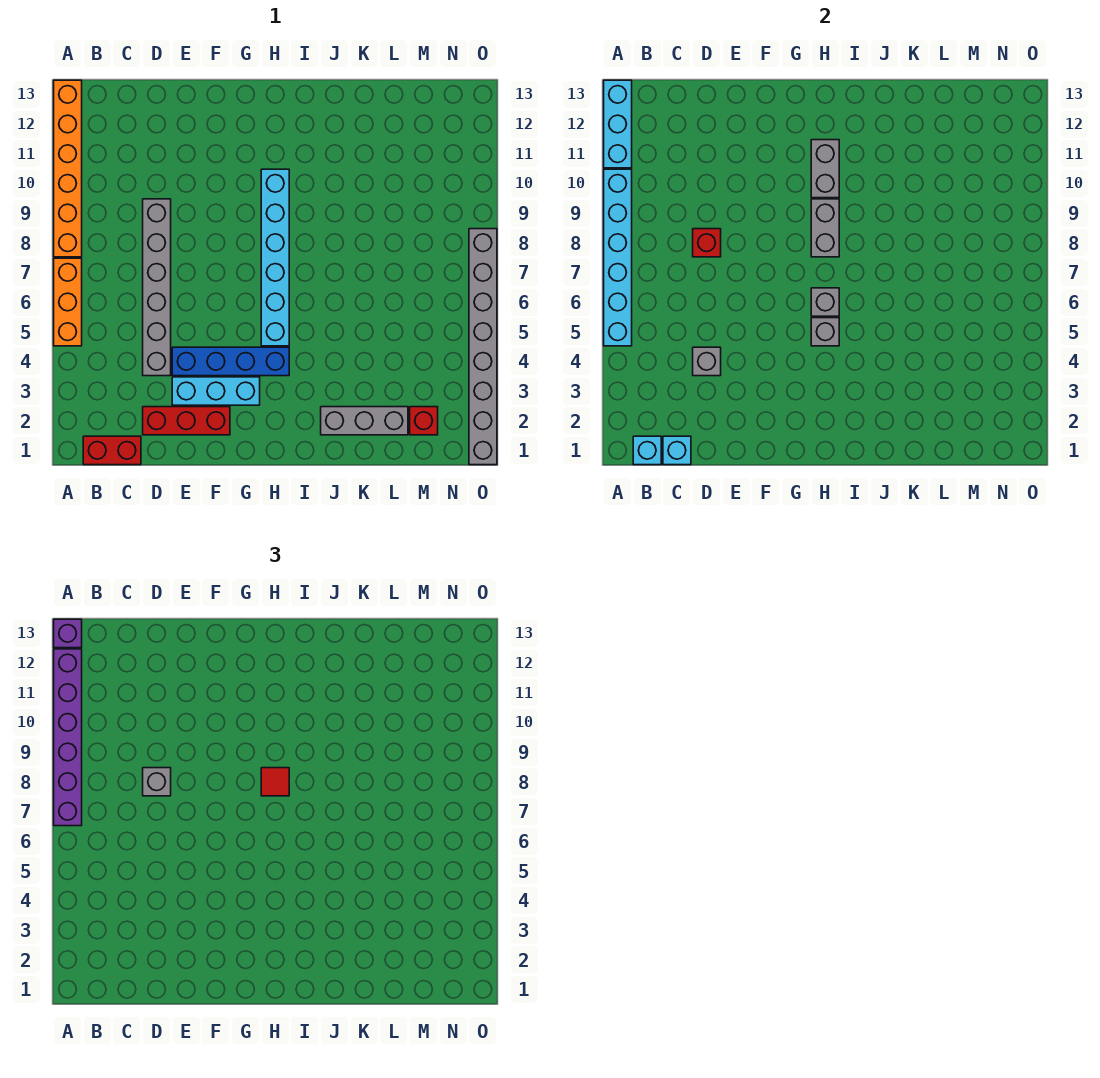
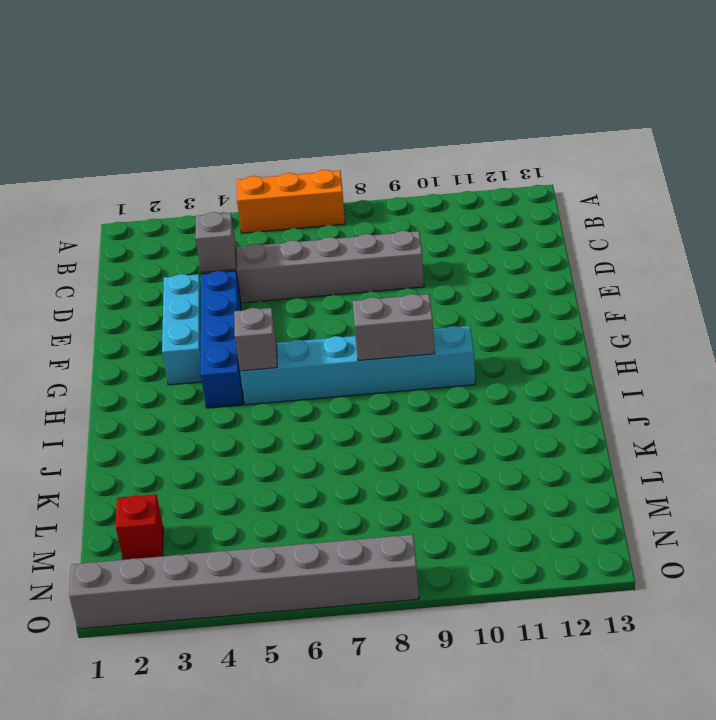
none -> orange brick A8:A13 level 1
none -> red brick B1:C1 level 1
none -> red brick D2:F2 level 1

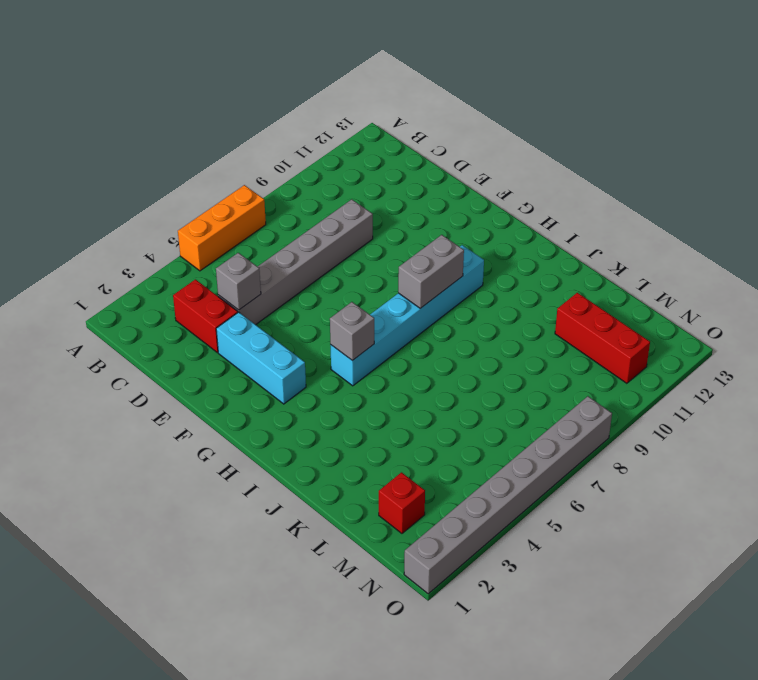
red brick C3:D3 level 1 -> red brick B1:C1 level 1
red brick L11:N11 level 1 -> red brick D2:F2 level 1
none -> orange brick A8:A13 level 1
none -> blue brick E4:H4 level 1
none -> grey brick J2:L2 level 1

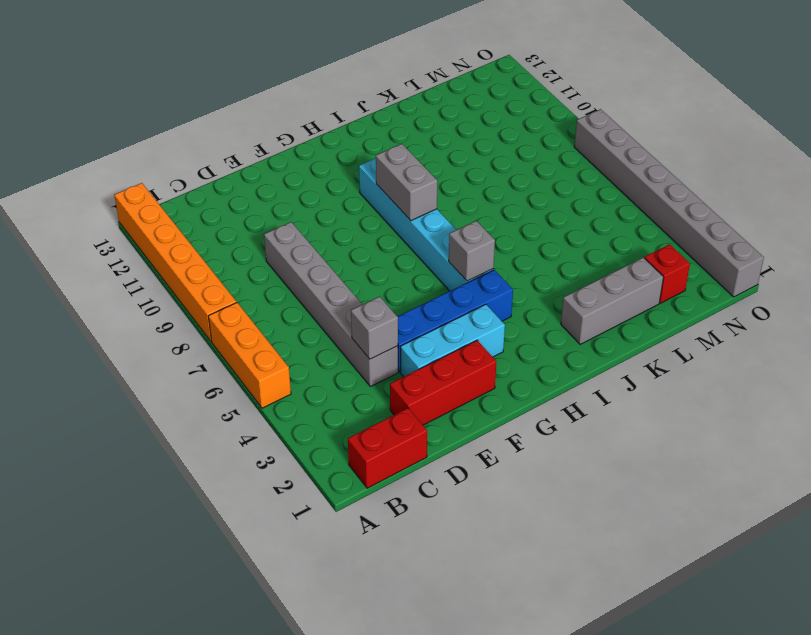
none -> cyan brick A5:A10 level 2
none -> cyan brick A11:A13 level 2
none -> cyan brick B1 level 2

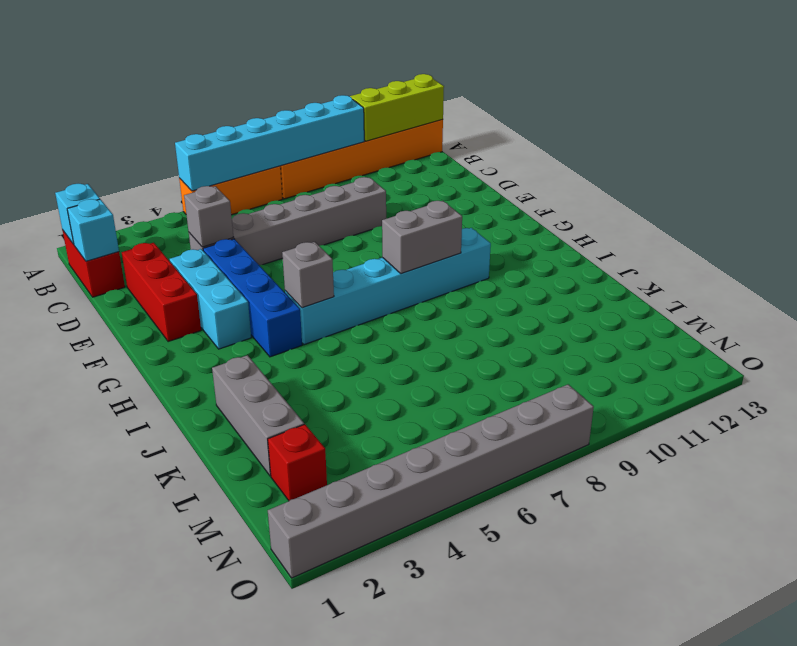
lime brick A11:A13 level 2 -> cyan brick A11:A13 level 2
none -> red brick D8 level 2
none -> grey brick H6 level 2
none -> grey brick H10:H11 level 2

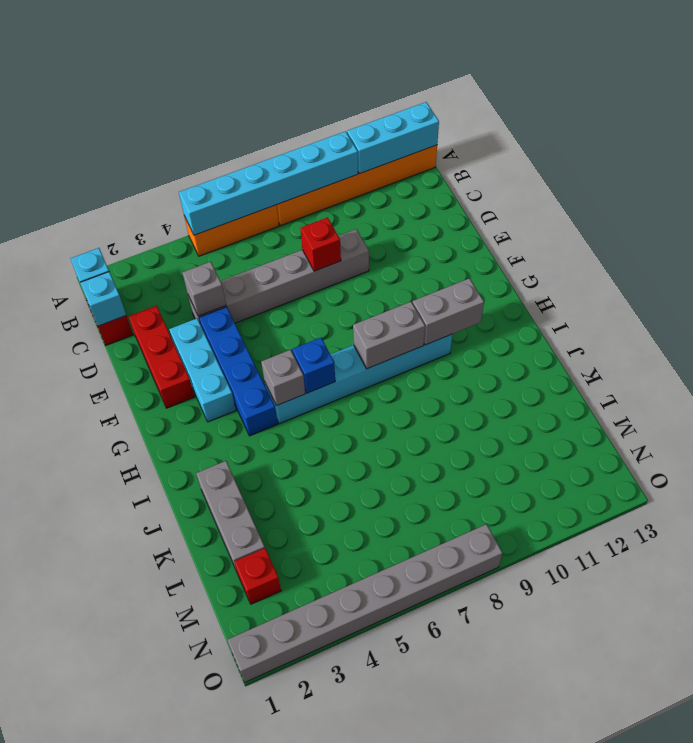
blue brick H6 level 2 -> grey brick H6 level 2
none -> purple brick A7:A12 level 3
none -> purple brick A13 level 3
none -> grey brick D8 level 3

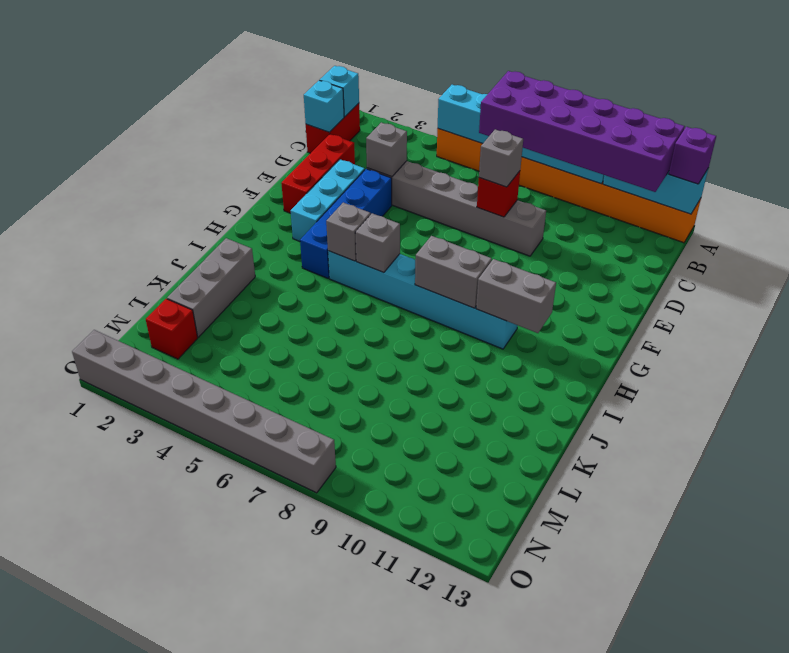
purple brick A7:B12 level 3 -> purple brick A7:A12 level 3
none -> red tile H8 level 3

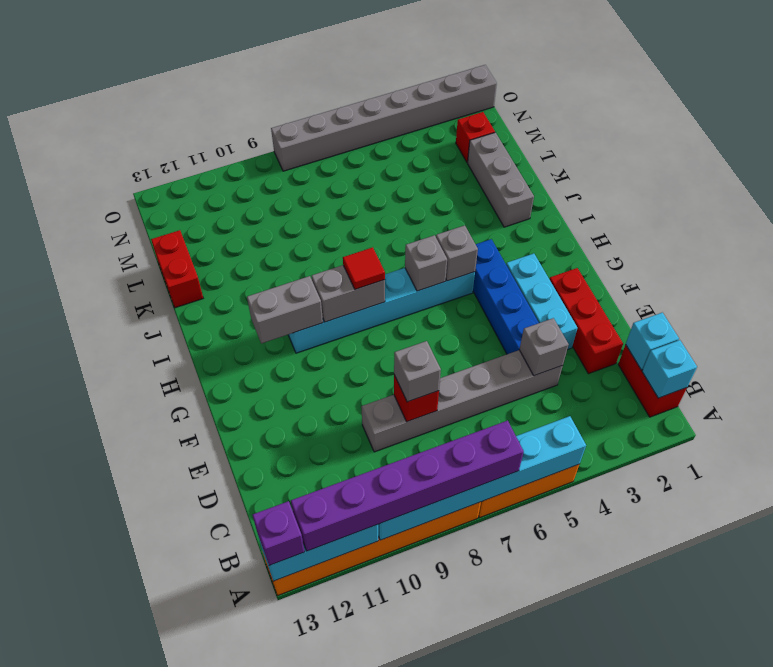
red brick K13:L13 level 1 -> none

